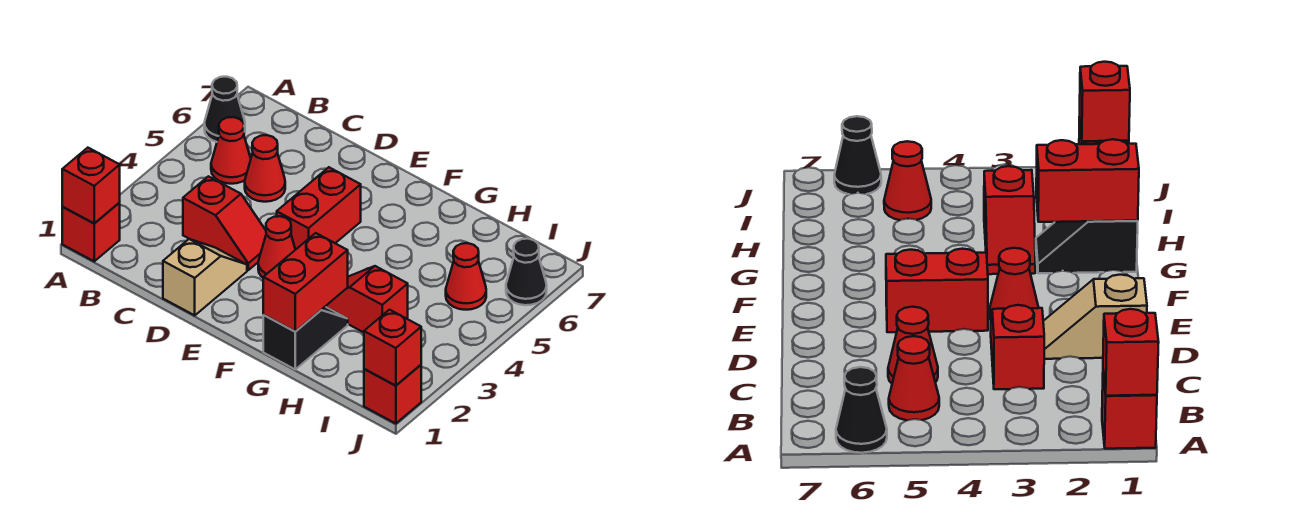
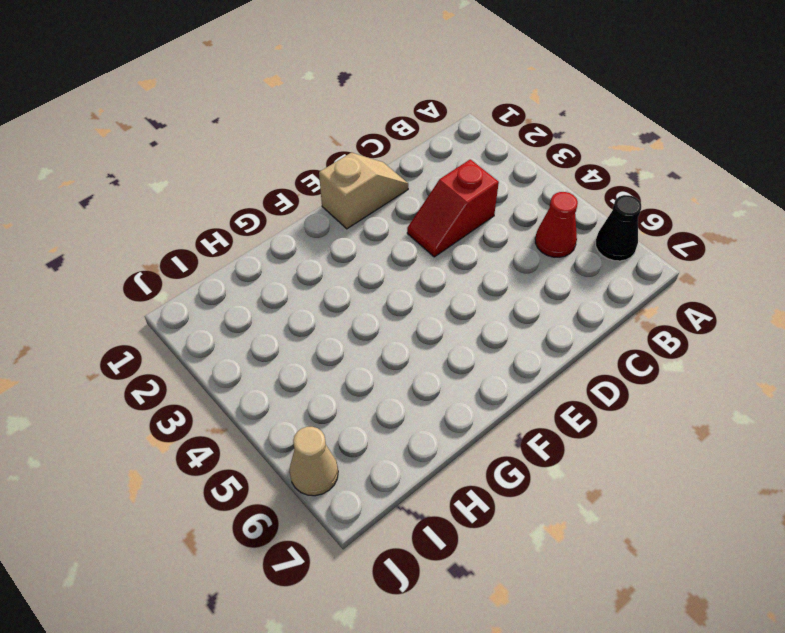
tan slope D1:E1 level 1 top E -> tan slope D1:D2 level 1 top 1
tan cone J6 level 1 -> black cone J6 level 1
none -> red brick A1 level 1
none -> red cone C5 level 1
none -> red cone E3 level 1

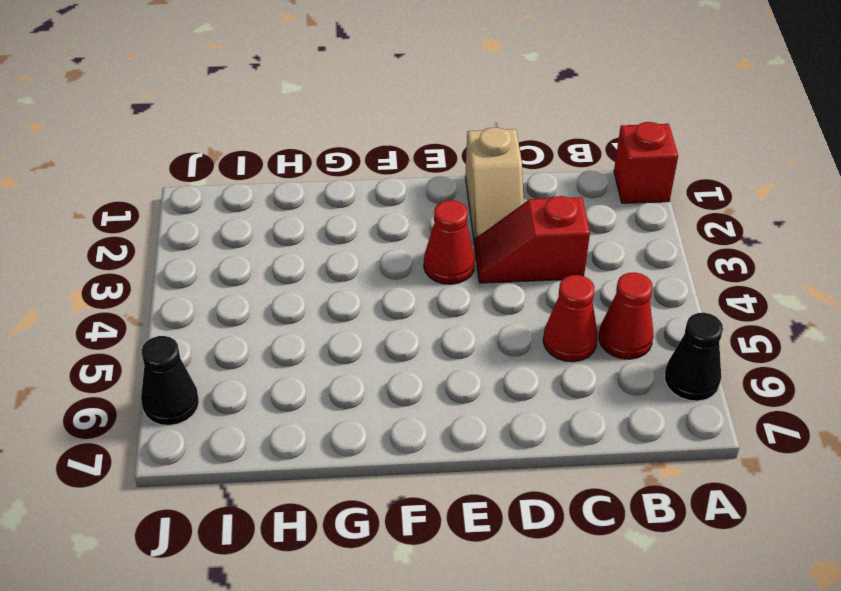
none -> red brick E4:E5 level 1
none -> black slope G1:G2 level 1 top 1
none -> red slope G3:H3 level 1 top H

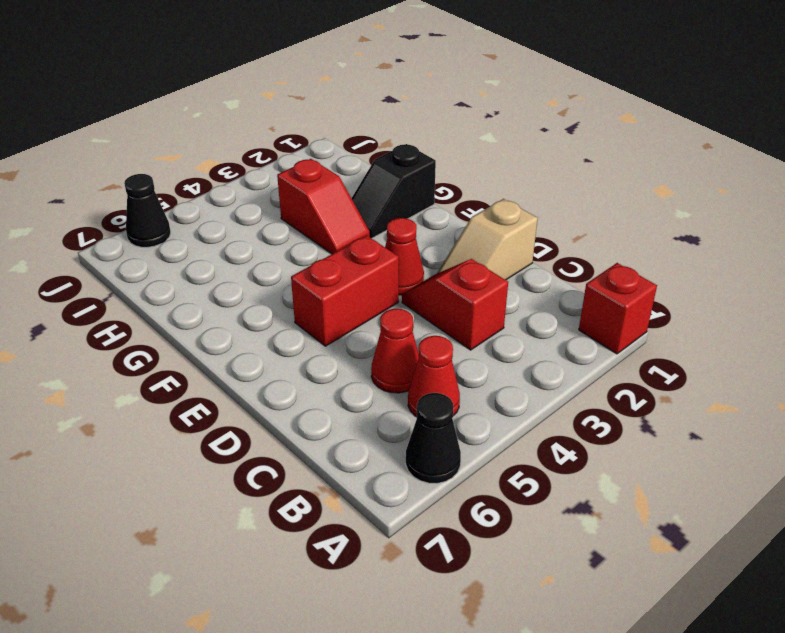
none -> red cone I5 level 1
none -> red brick J1 level 1
none -> red brick A1 level 2

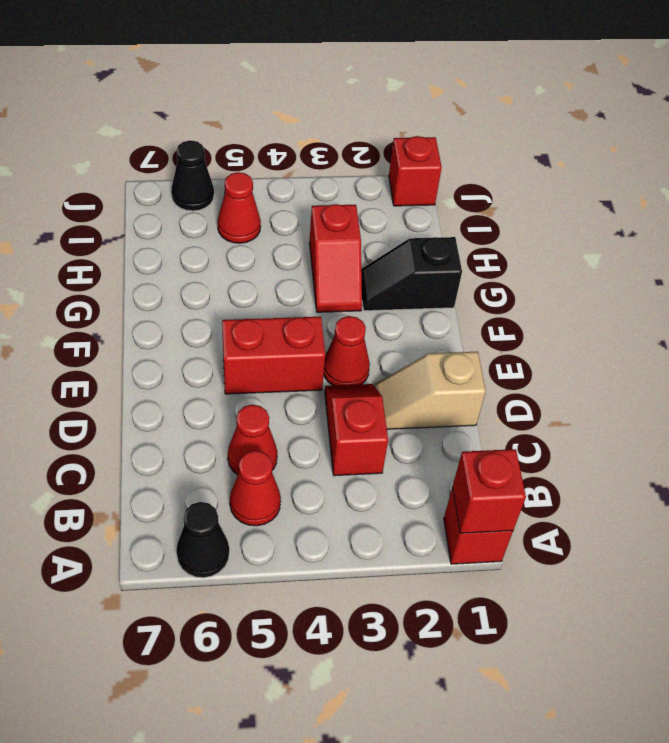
none -> red brick G1:G2 level 2
none -> red brick J1 level 2

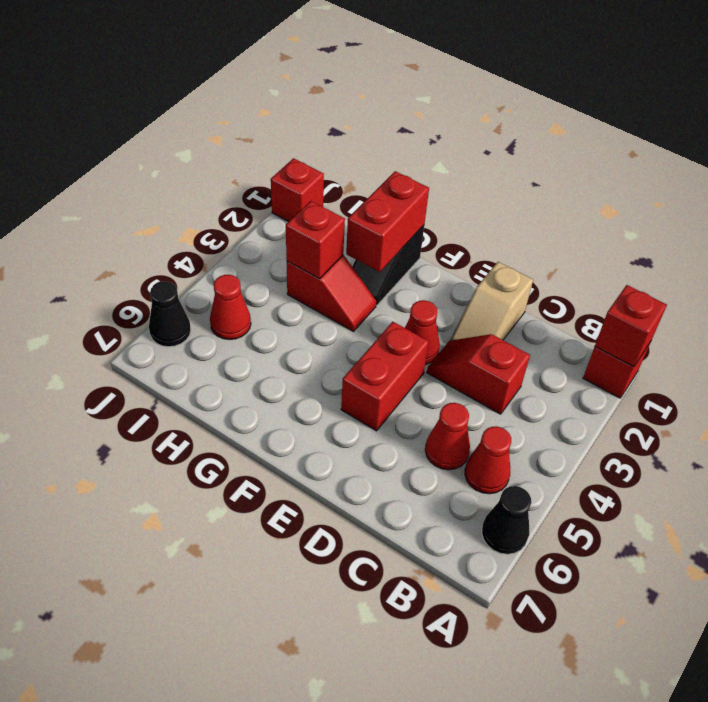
red brick H3 level 2 -> red brick J1 level 2

